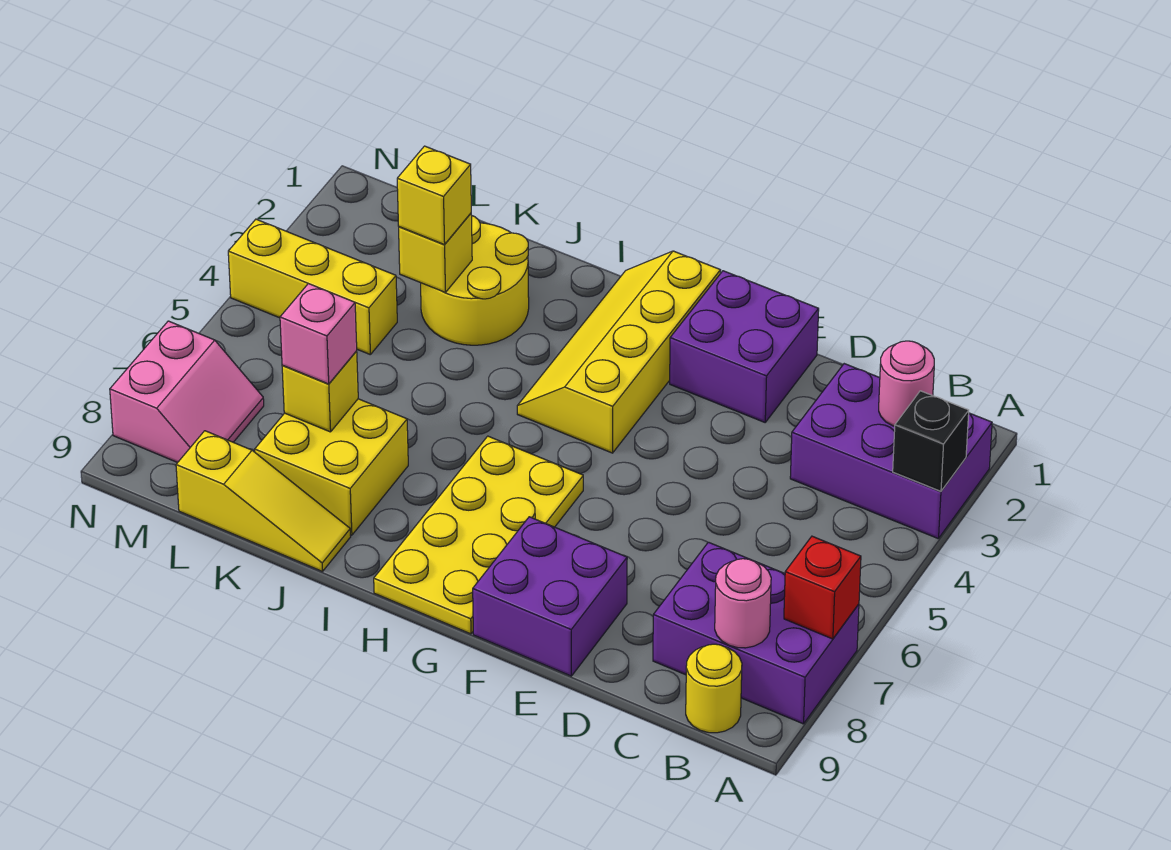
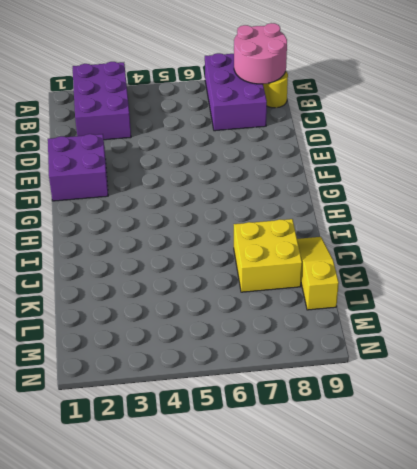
pink round brick A8:B9 level 2 -> pink round brick B8 level 2
none -> purple brick E8:F9 level 1
none -> yellow slope G1:H4 level 1 top G
none -> yellow plate G6:H9 level 1

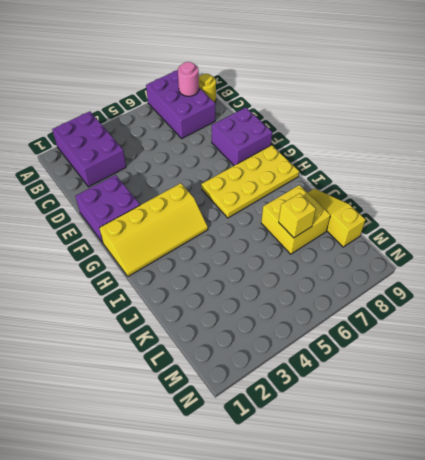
none -> yellow round brick J2:K3 level 1
none -> yellow brick L4:N4 level 1
none -> pink slope M7:N8 level 1 top N

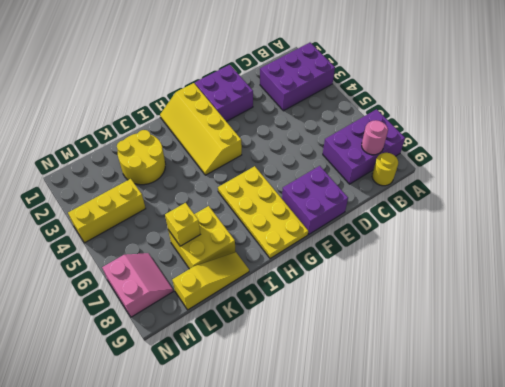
none -> black brick A3 level 2
none -> red brick A7 level 2
none -> pink round brick B2 level 2

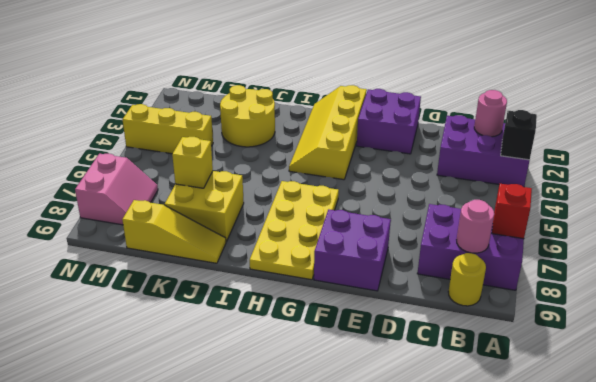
none -> yellow brick K3 level 2
none -> yellow brick K3 level 3
none -> pink brick K7 level 3

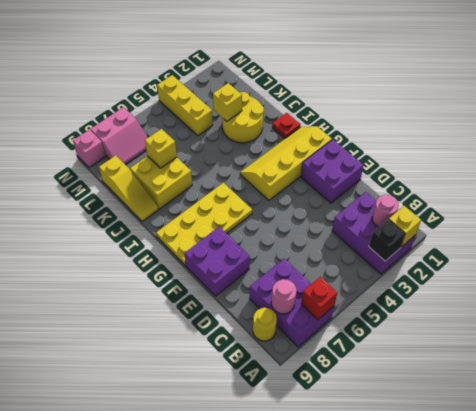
yellow brick A2 level 2 -> yellow brick K3 level 3
red plate I1 level 1 -> none
pink brick N9 level 1 -> pink brick K7 level 3

